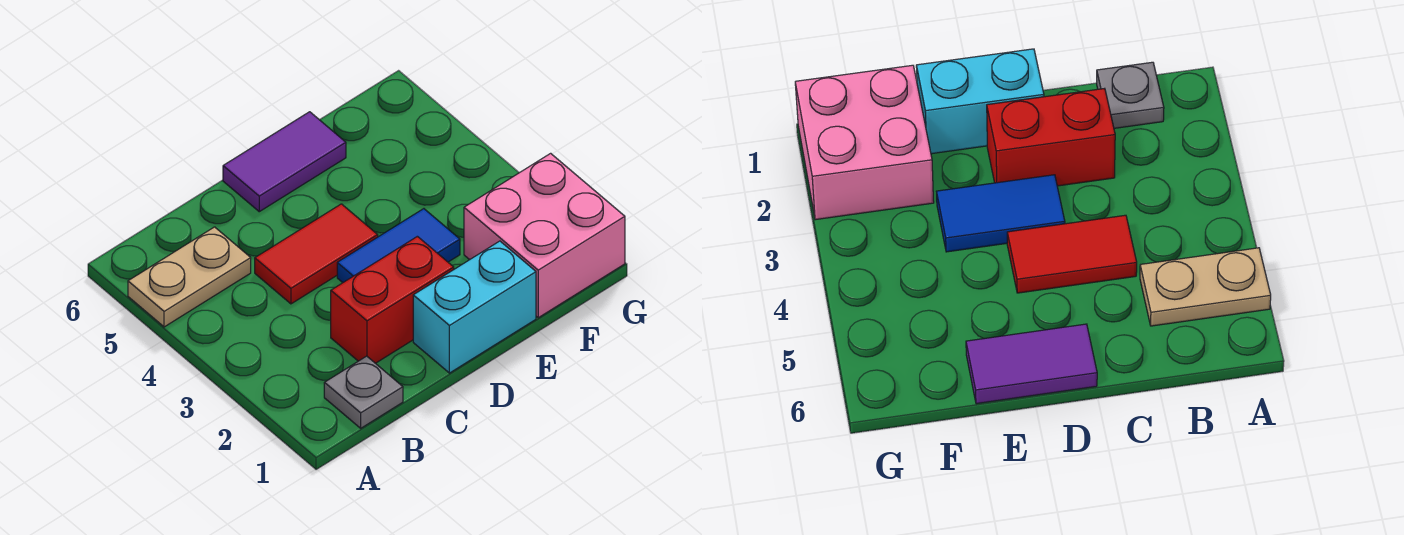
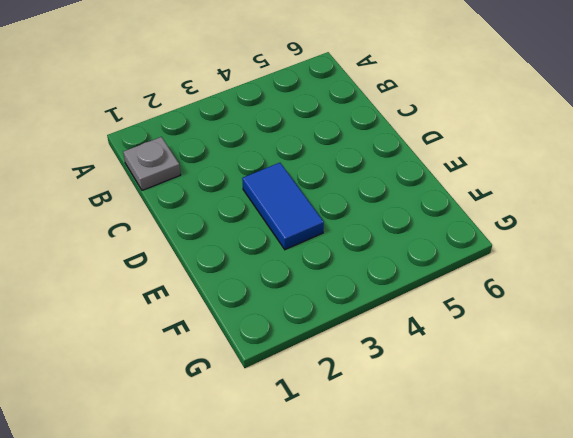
none -> tan plate A5:B5 level 1
none -> red brick C2:D2 level 1

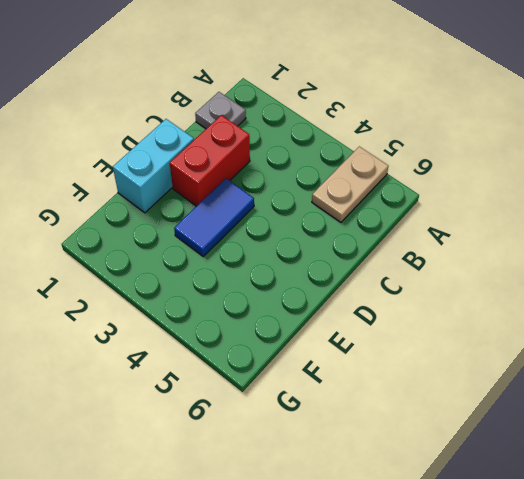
none -> red tile C4:D4 level 1
none -> purple tile D6:E6 level 1

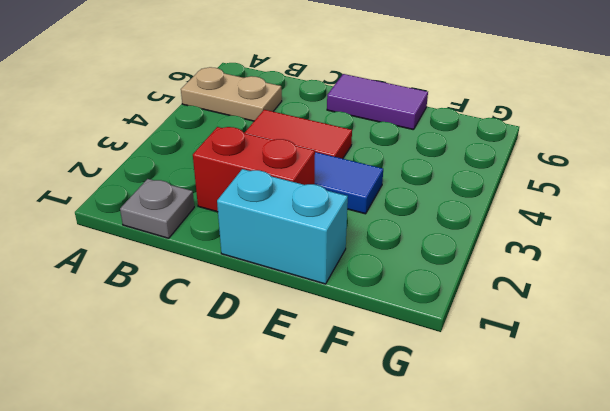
none -> pink brick F1:G2 level 1

